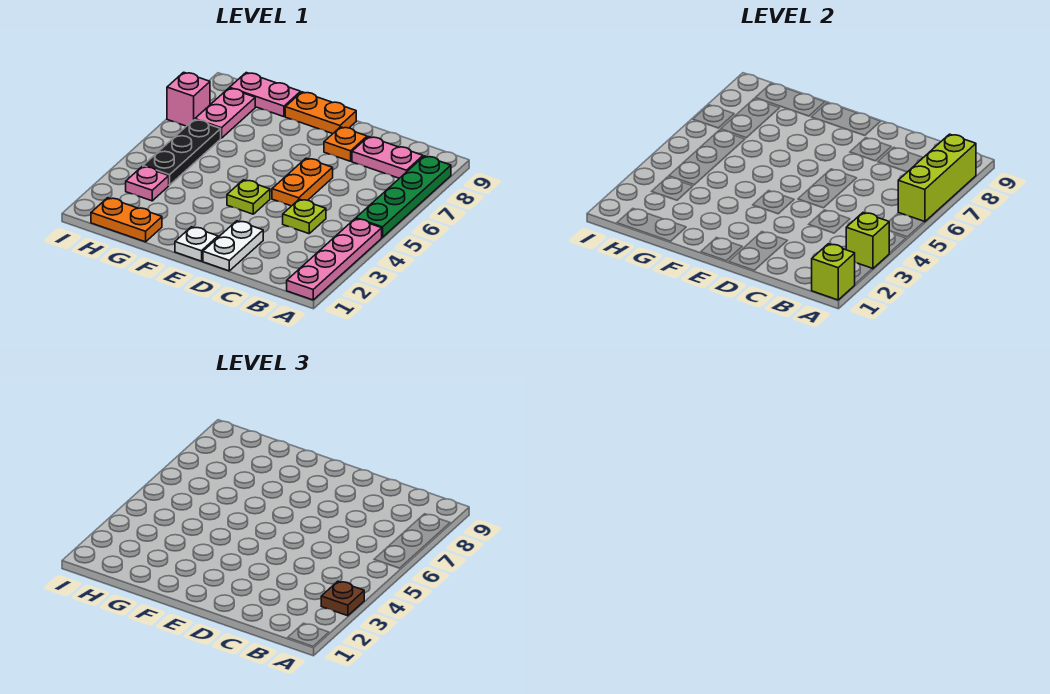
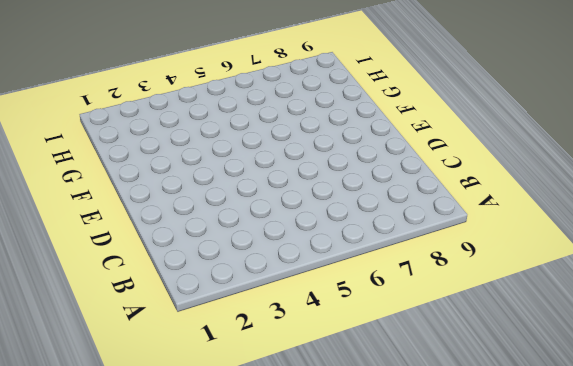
none -> pink plate A1:A4 level 1
none -> green plate A5:A8 level 1
none -> pink plate B8:C8 level 1

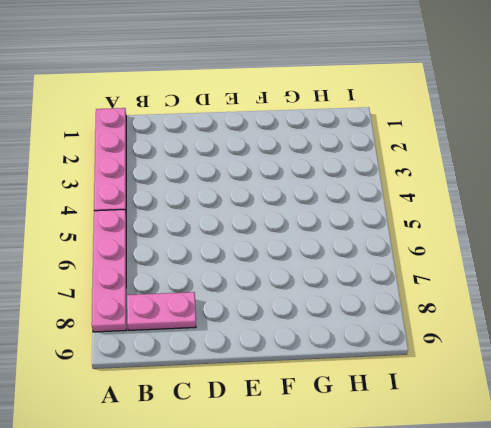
pink plate A5:A8 level 1 -> green plate A5:A8 level 1
none -> lime plate C4 level 1
none -> white plate D1:D2 level 1
none -> orange plate D5:D6 level 1

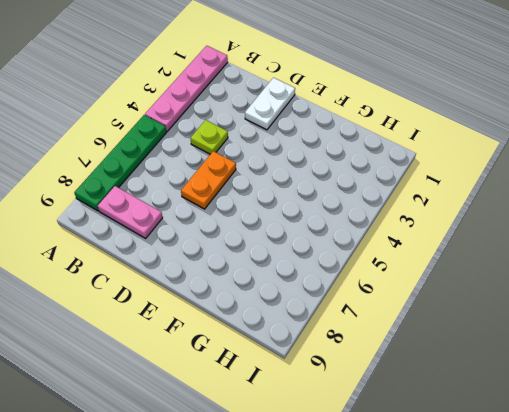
none -> orange plate D8 level 1
none -> white plate E1 level 1
none -> lime plate E4 level 1

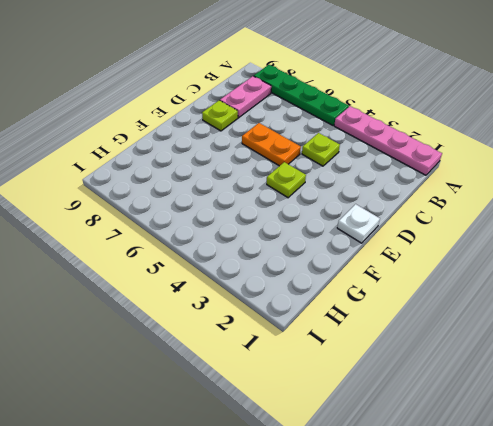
lime plate D8 level 1 -> orange plate D8 level 1
none -> white plate D1:D2 level 1
none -> orange plate E9:F9 level 1
none -> orange plate G1:H1 level 1

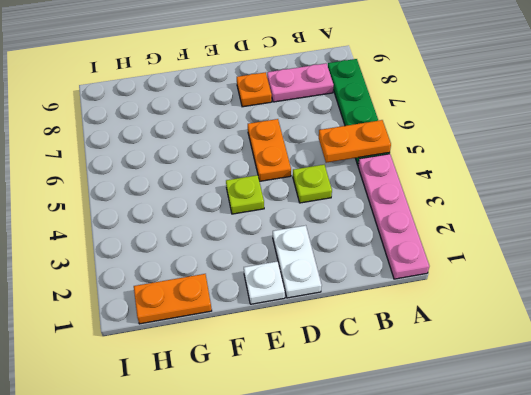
orange plate A5:B5 level 2 -> orange plate E9:F9 level 1
none -> pink plate G9:H9 level 1
none -> pink plate H3 level 1
none -> black plate H4:H6 level 1

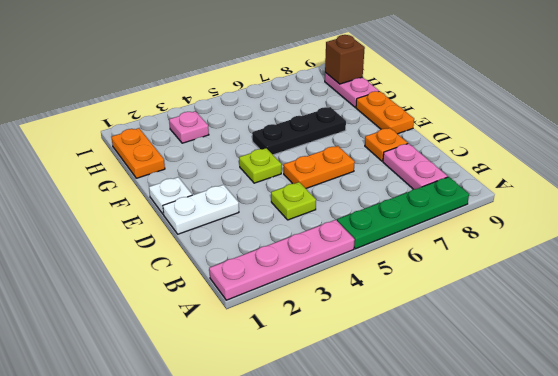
black plate F5:F7 level 1 -> black plate H4:H6 level 1
brown brick H9 level 2 -> none
none -> pink plate H7:H8 level 1
none -> pink brick I7 level 1
none -> lime brick A1 level 2

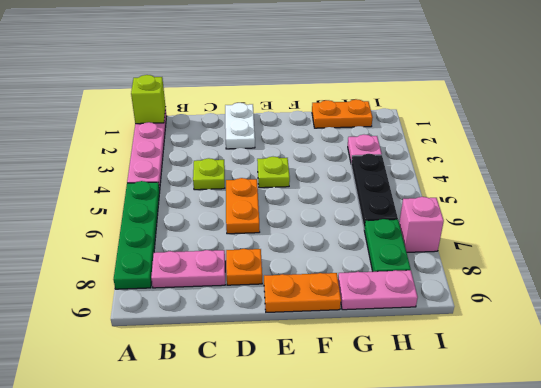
green plate H7:H8 level 1 -> pink plate H7:H8 level 1
none -> white plate E1 level 1
none -> lime brick A3 level 2
none -> lime brick A6:A8 level 2

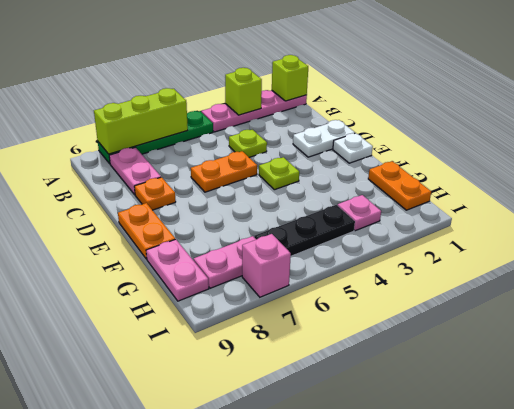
none -> brown plate A3 level 3

